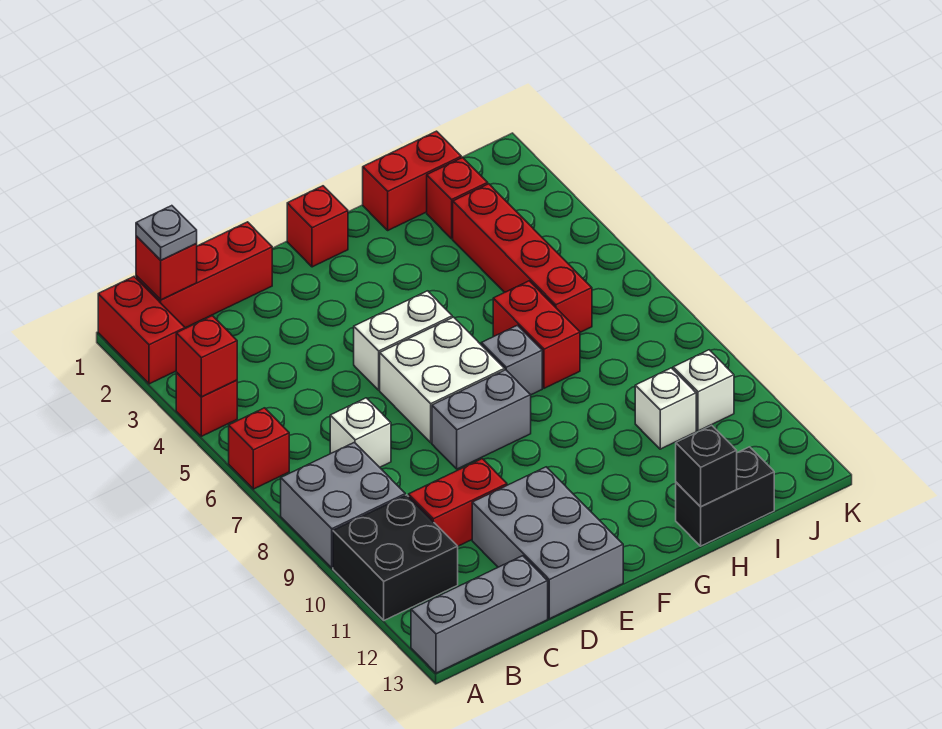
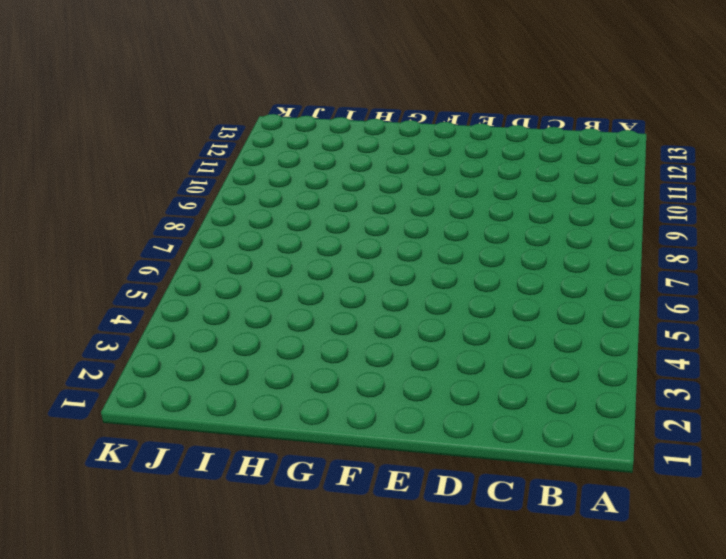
none -> red brick A1:A2 level 1
none -> red brick A4 level 1
none -> red brick A6 level 1

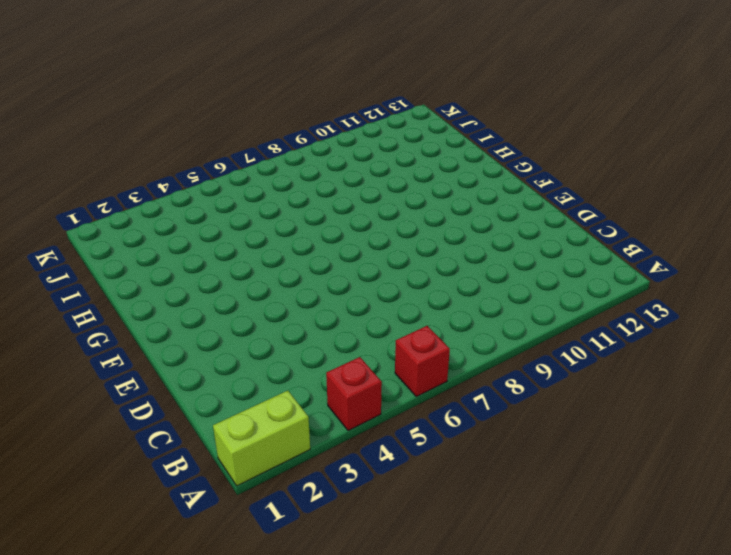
lime brick A1:A2 level 1 -> red brick A1:A2 level 1
none -> grey brick A8:B9 level 1
none -> black brick A10:B11 level 1
none -> grey brick A13:C13 level 1

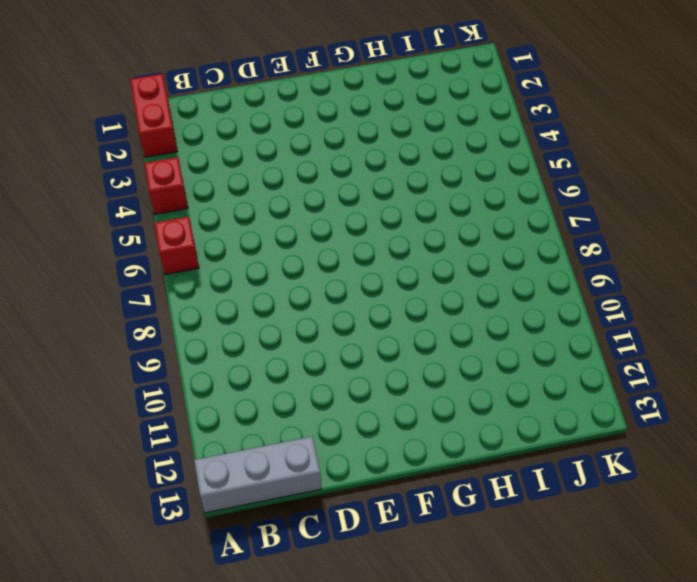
none -> grey brick A8:B9 level 1
none -> black brick A10:B11 level 1
none -> red brick B1:D1 level 1

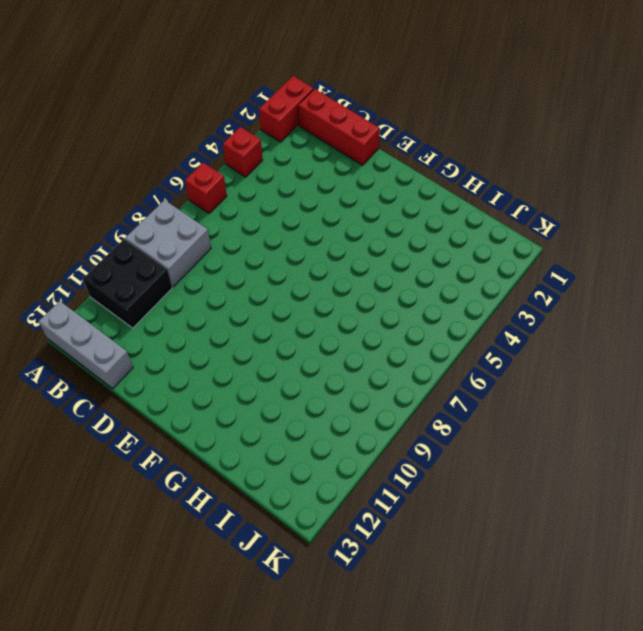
none -> white brick C7 level 1
none -> red brick C10:D10 level 1
none -> grey brick D11:E13 level 1

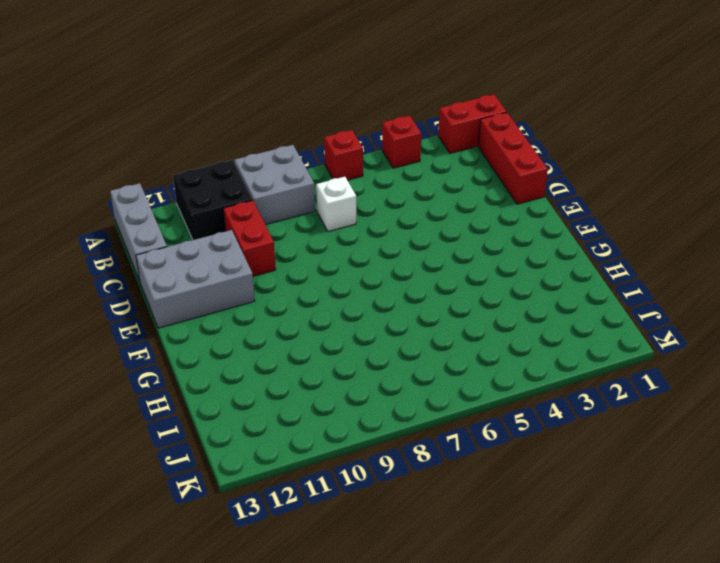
none -> white brick E5:F5 level 1
none -> white brick E6:F7 level 1
none -> grey brick E8:F8 level 1

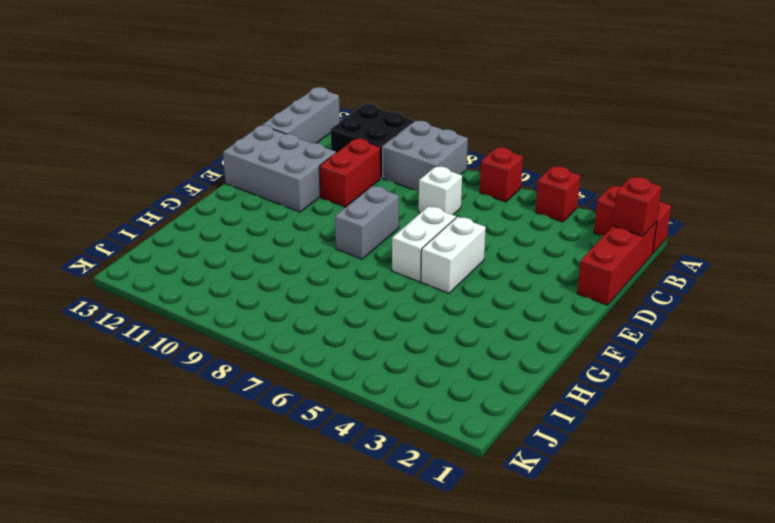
white brick E6:F6 level 1 -> white brick E6:F7 level 1
none -> red brick F1 level 1
none -> grey brick G7 level 1
none -> red brick H1:I1 level 1

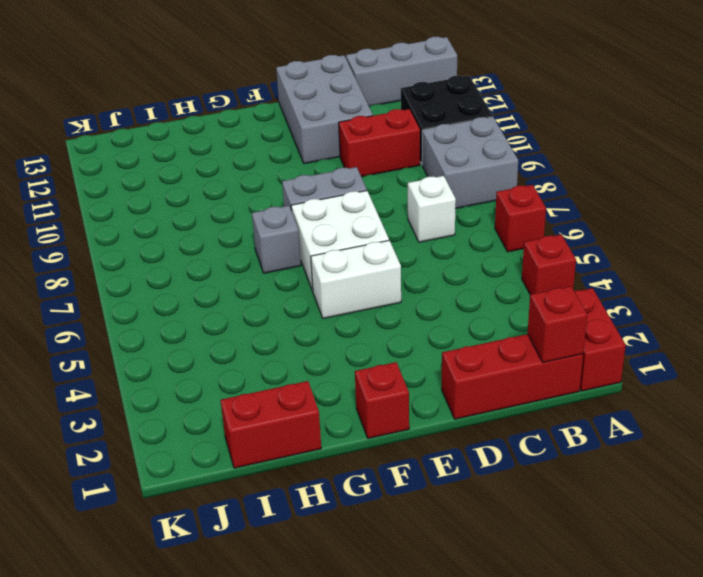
none -> red brick H6:H7 level 1
none -> black brick H13:I13 level 1
none -> red brick I2 level 1

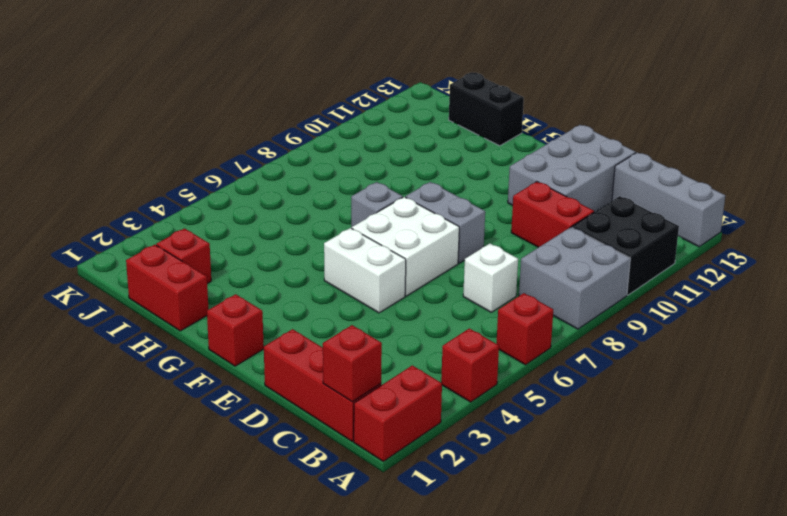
none -> red brick H6:H7 level 1
none -> red brick I3:I6 level 1
none -> white brick I10 level 1

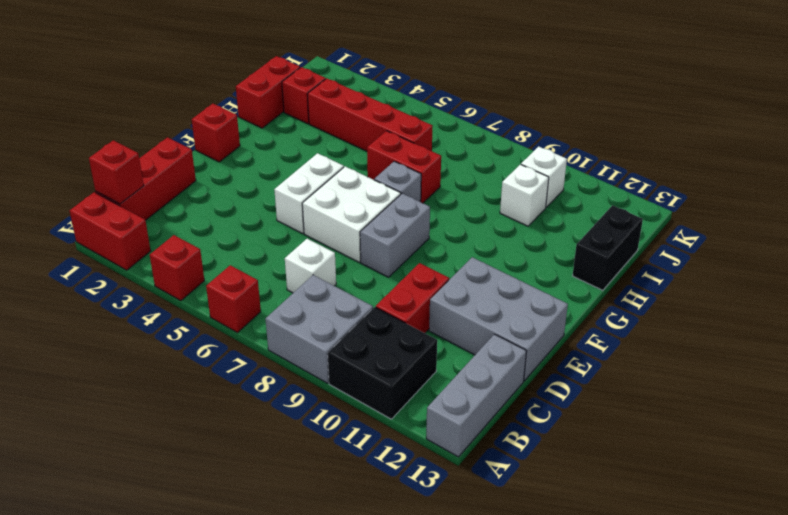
none -> red brick A4 level 2
none -> black brick H13 level 2
none -> grey plate B1 level 3

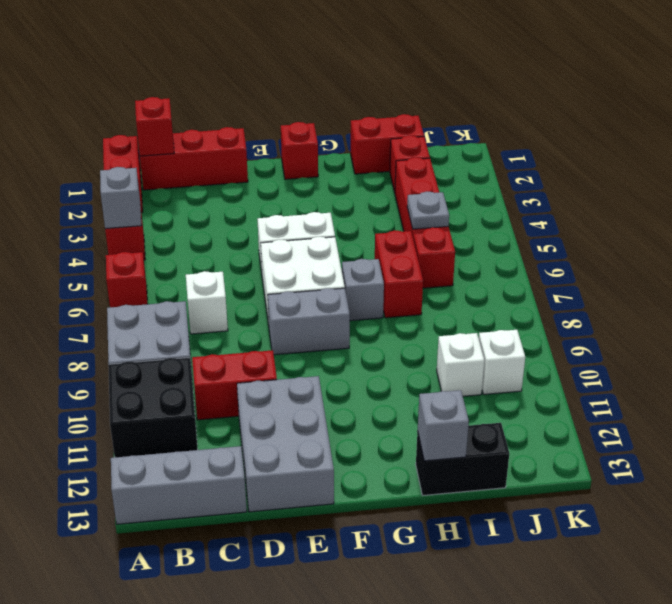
grey brick A4 level 2 -> red brick A4 level 2
grey brick H13 level 2 -> black brick H13 level 2
grey plate I5 level 2 -> grey plate B1 level 3

